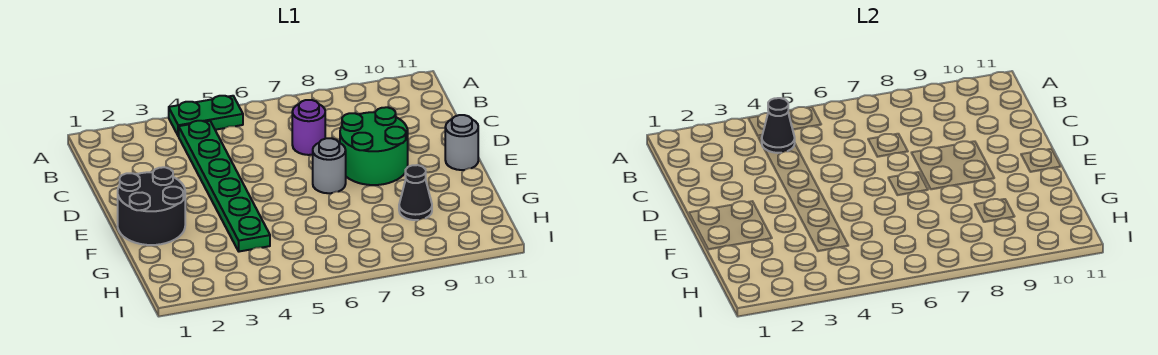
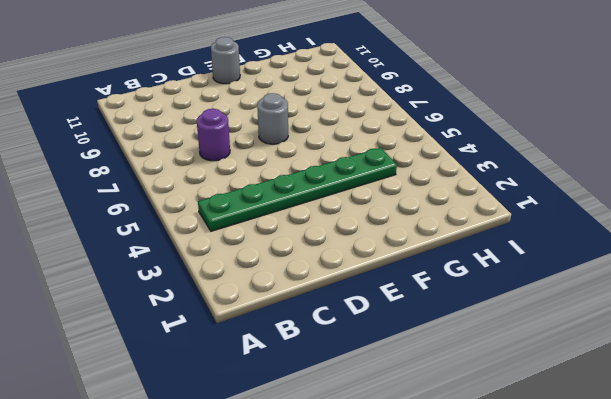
none -> green plate A4:A5 level 1
none -> green round brick D8:E9 level 1

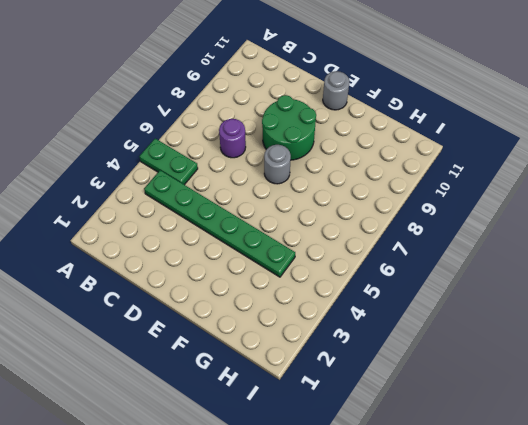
green plate A5:B5 level 1 -> green plate A4:A5 level 1
none -> black round brick E1:F2 level 1
none -> black cone G9 level 1

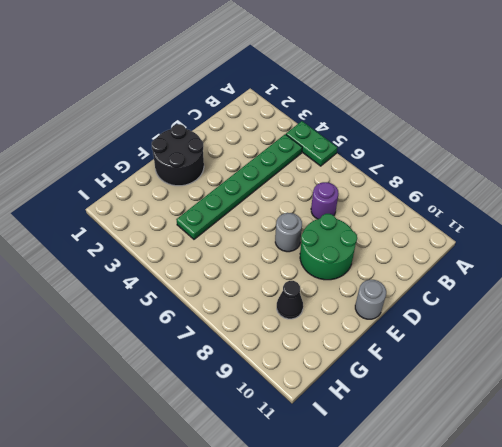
none -> black cone B4 level 2

